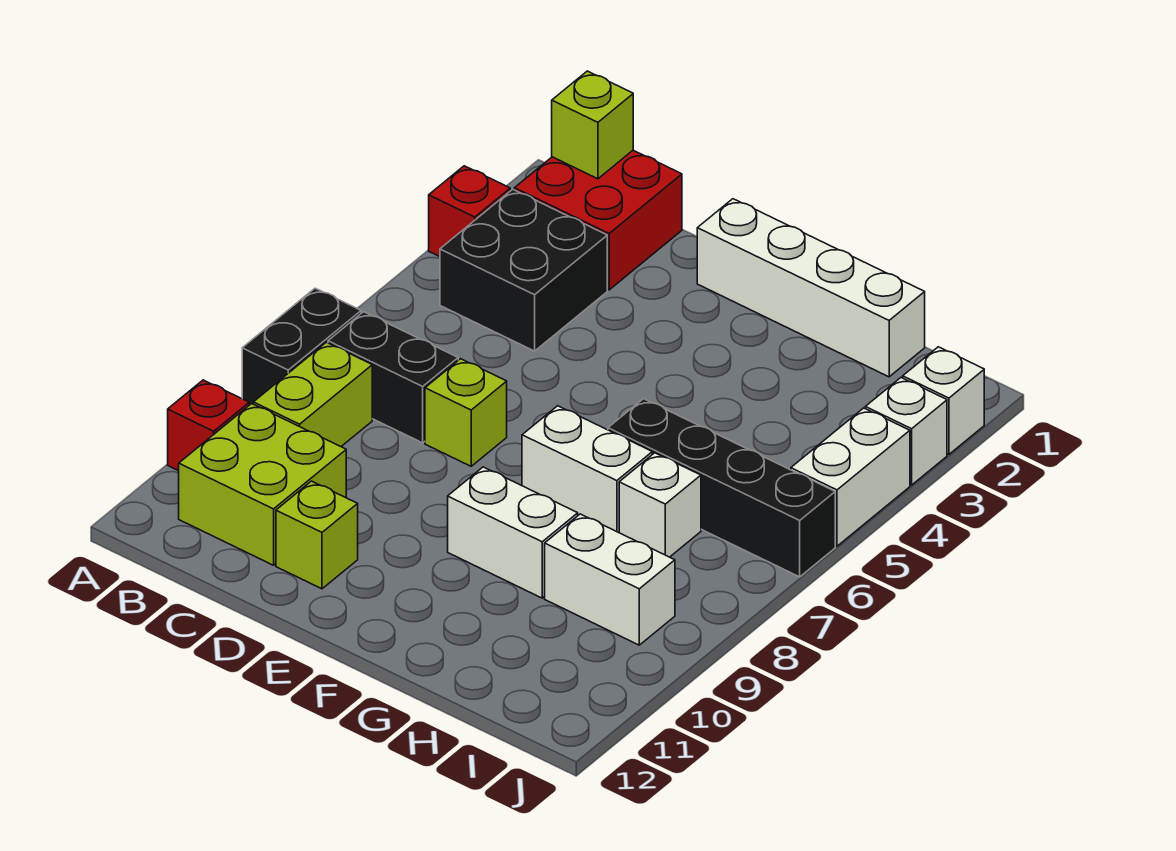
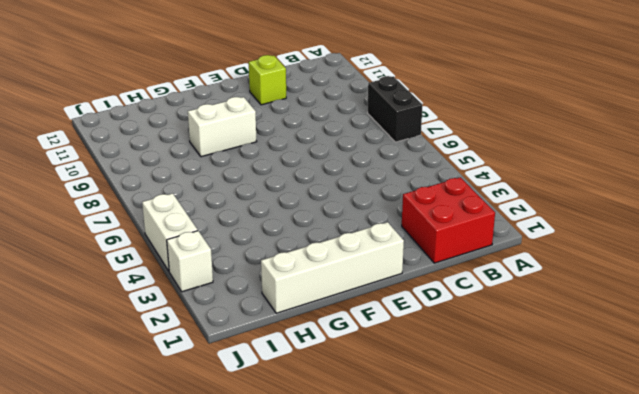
none -> red brick A3 level 1
none -> red brick A10 level 1
none -> black brick B3:C4 level 1

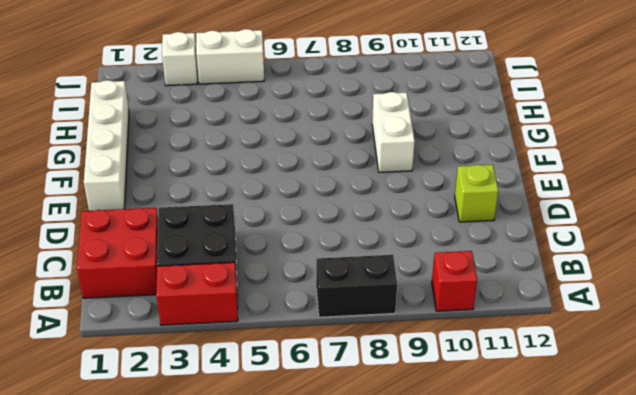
red brick A3:A4 level 1 -> red brick A3 level 1
none -> black brick B7:C7 level 1
none -> lime brick B8:B9 level 1
none -> lime brick B10:C11 level 1

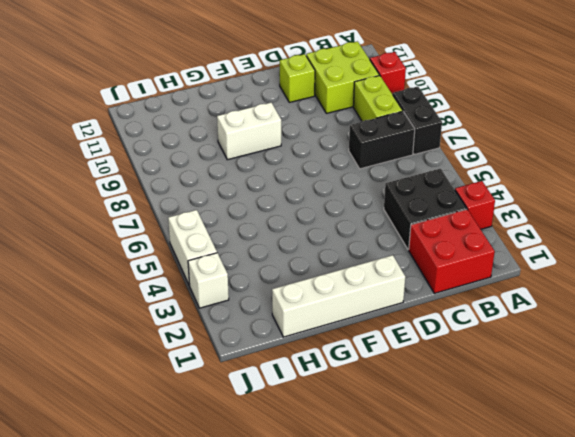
none -> lime brick D7 level 1
none -> white brick F7:G7 level 1
none -> black brick G6:J6 level 1

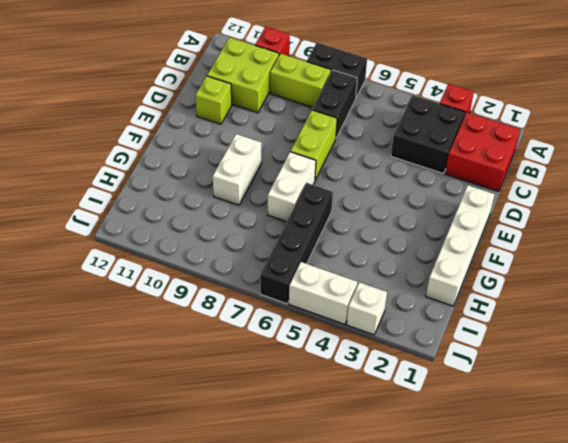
lime brick D7:E7 level 1 -> lime brick D7 level 1
none -> white brick H7 level 1
none -> white brick H9:I9 level 1
none -> white brick J2 level 1

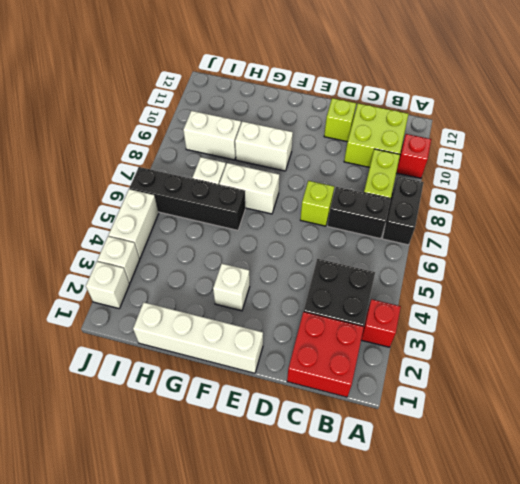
white brick F3 level 1 -> none
none -> lime brick B1 level 2

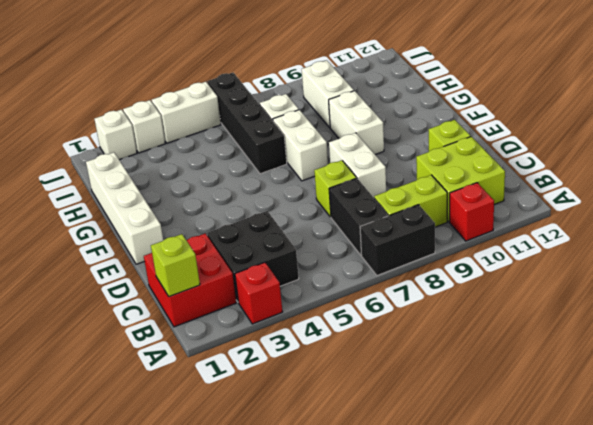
white brick D8:E8 level 1 -> none

